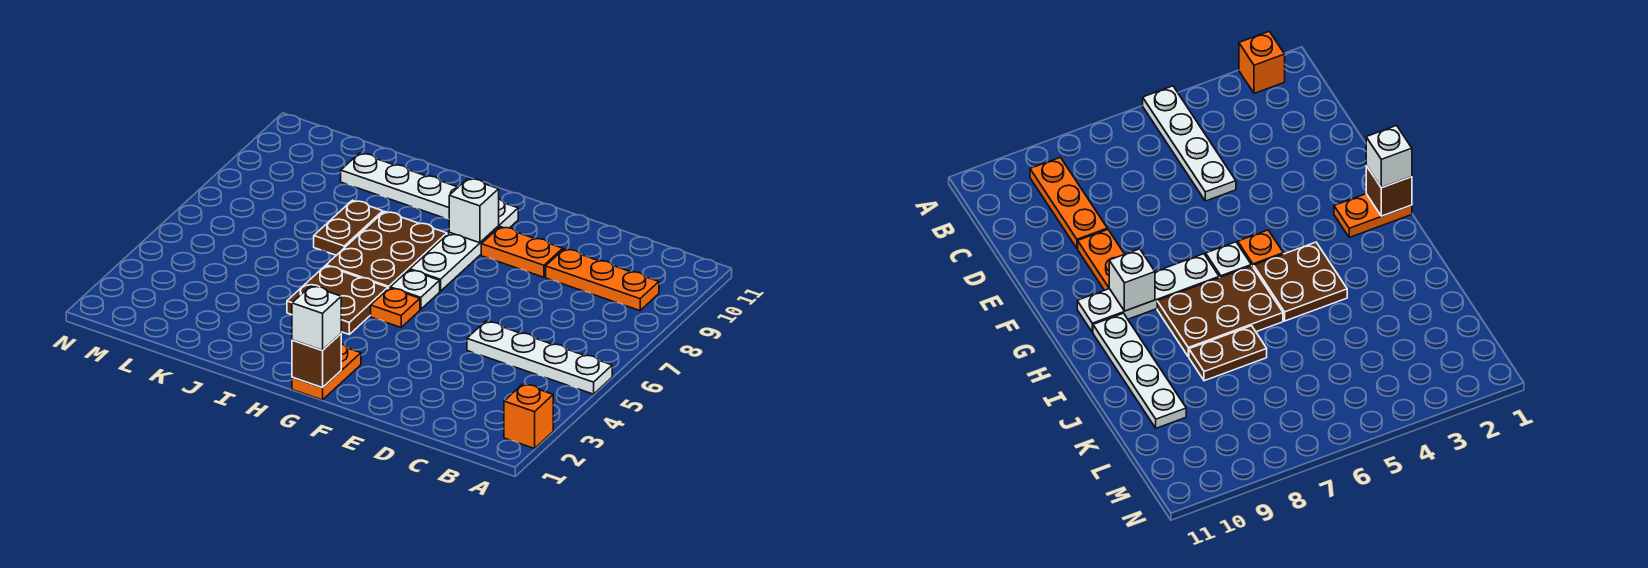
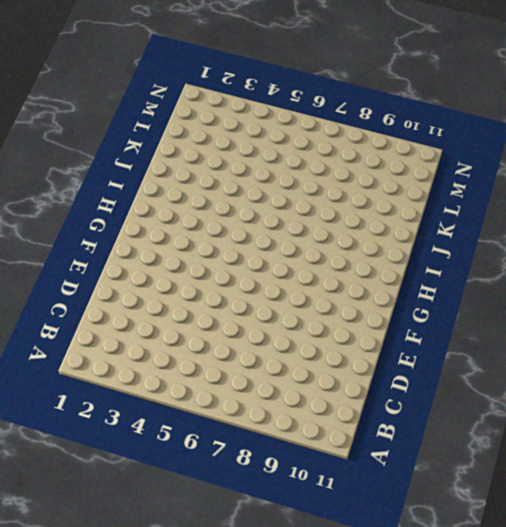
none -> orange brick A2 level 1
none -> white plate A5:D5 level 1
none -> orange plate B9:D9 level 1

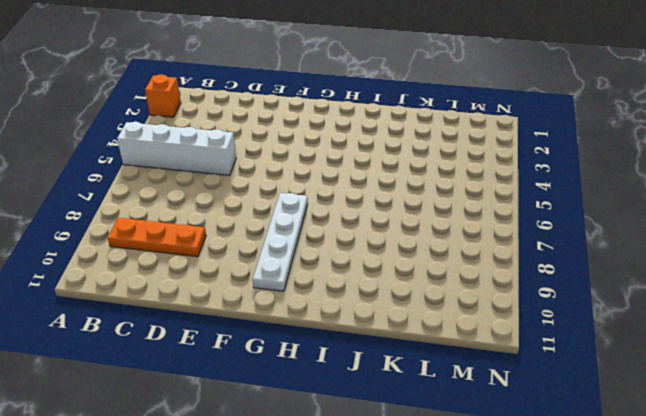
white brick A5:D5 level 1 -> white plate A5:D5 level 1
none -> orange plate E9:F9 level 1
none -> orange plate G1:G2 level 1
none -> orange plate G5 level 1

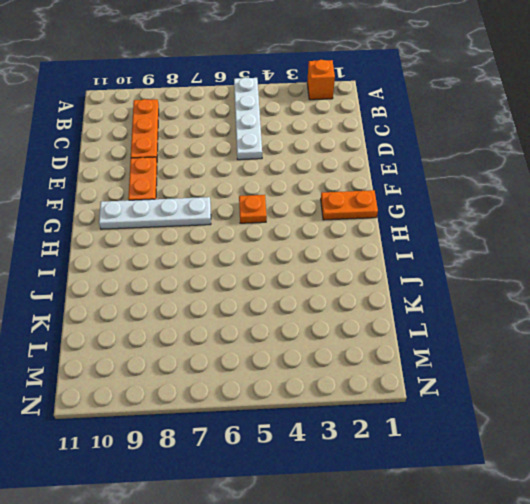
none -> white plate G6 level 1
none -> brown plate H4:I5 level 1
none -> brown plate H6:I8 level 1

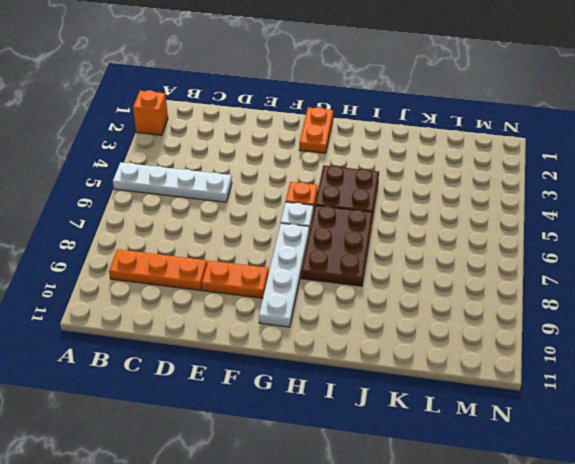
none -> white plate H10:K10 level 1
none -> brown plate J7:J8 level 1
none -> brown brick G1 level 2

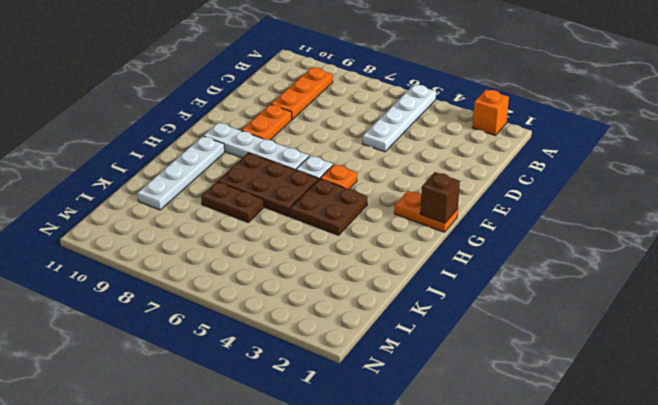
none -> white brick G9 level 2
none -> white brick G1 level 3

